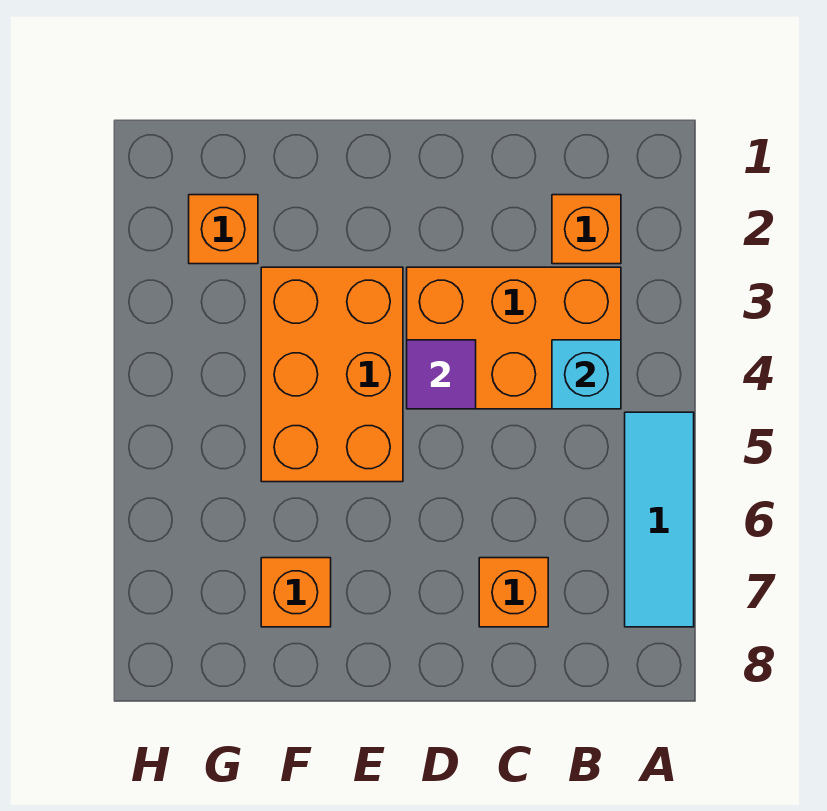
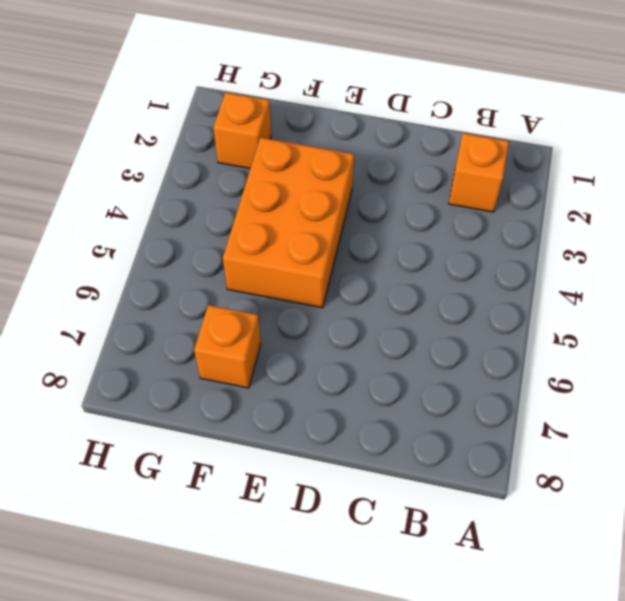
none -> cyan tile A5:A7 level 1
none -> orange brick B3:D4 level 1

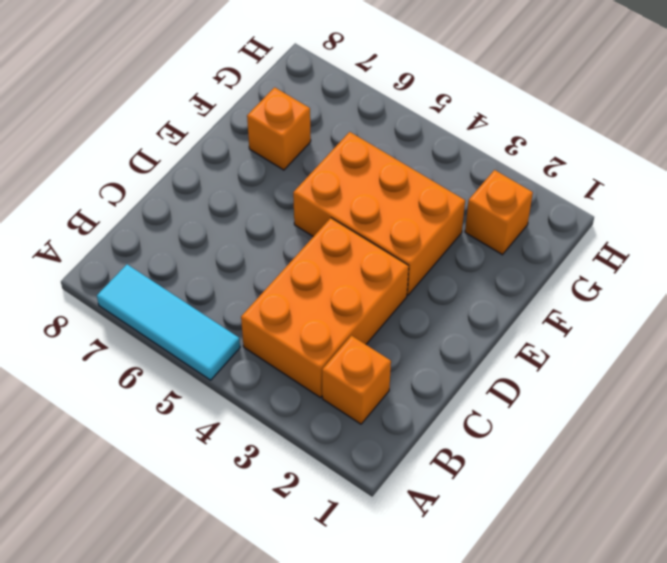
none -> orange brick C7 level 1
none -> cyan brick B4 level 2

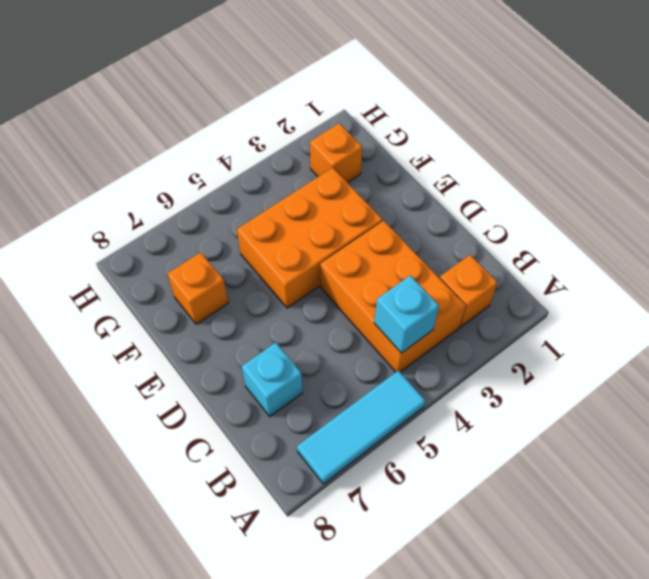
cyan brick C7 level 1 -> orange brick C7 level 1
none -> purple tile D4 level 2

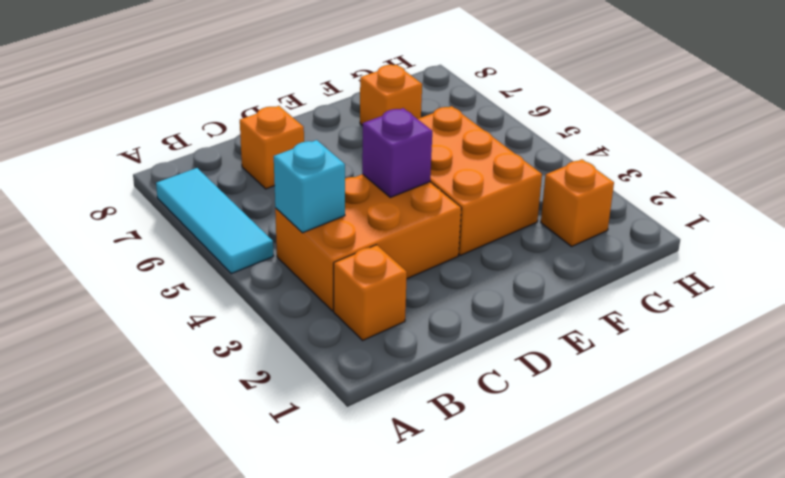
purple brick D4 level 2 -> purple tile D4 level 2

